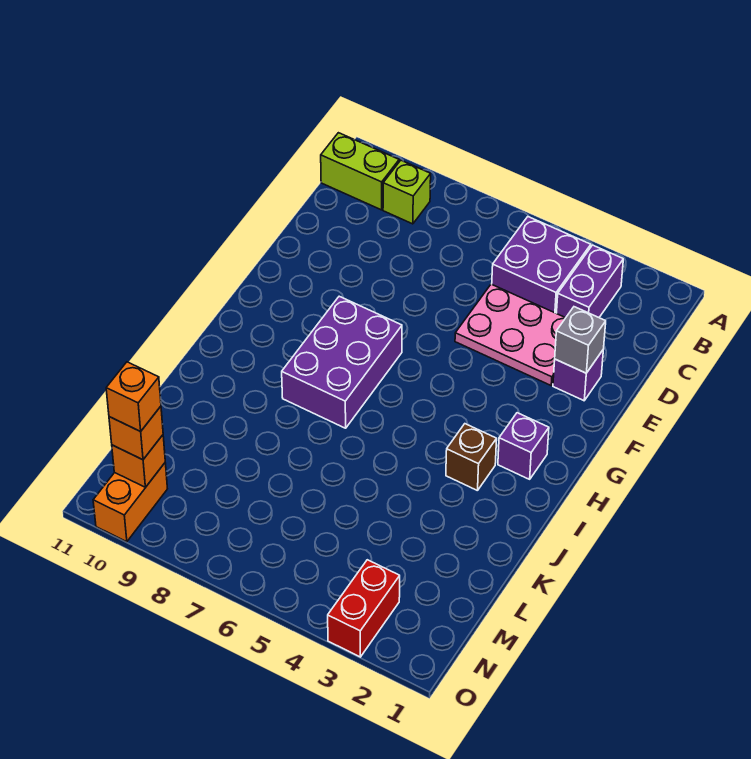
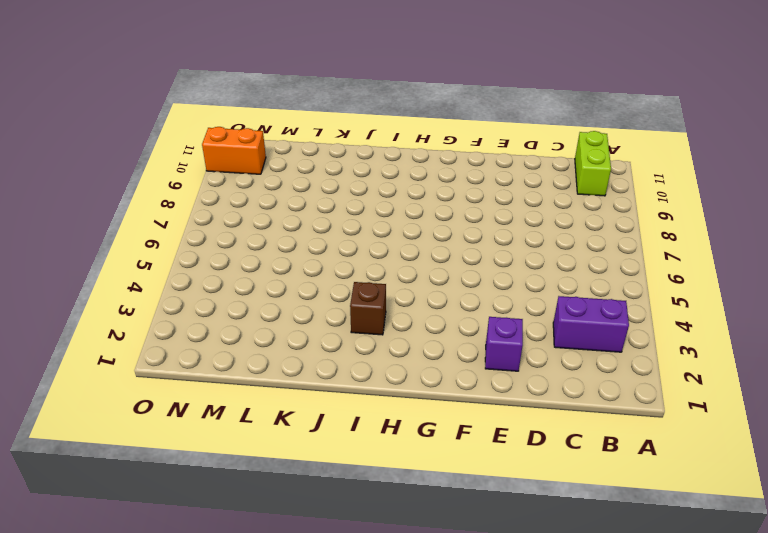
none -> purple brick B4:C5 level 1
none -> lime brick B9 level 1
none -> pink plate D3:E5 level 1

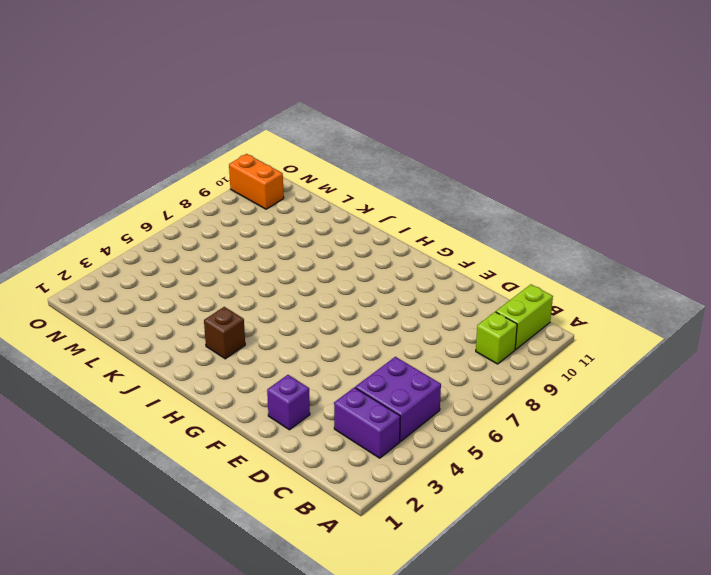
none -> pink plate D3:E5 level 1
none -> purple brick G7:I8 level 1
none -> purple brick H2 level 1

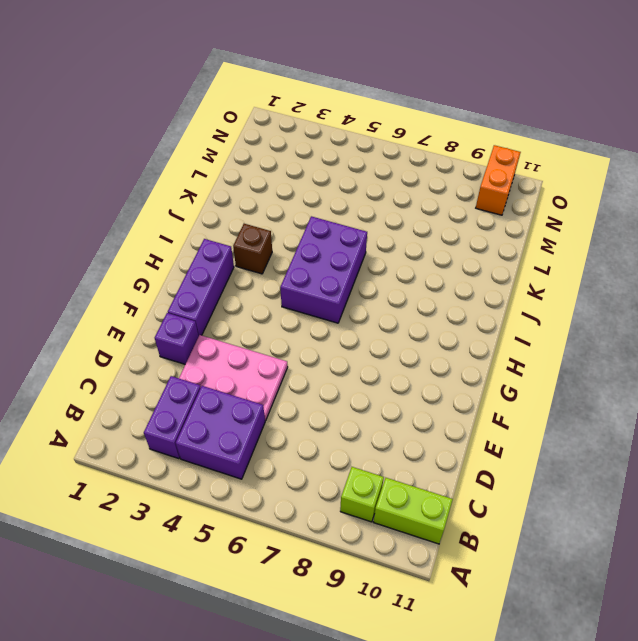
purple brick F2:H2 level 1 -> purple brick H2 level 1
purple brick H5:J6 level 1 -> purple brick G7:I8 level 1
none -> red brick N3:O3 level 1
none -> grey brick E2 level 2
none -> orange brick N10 level 2

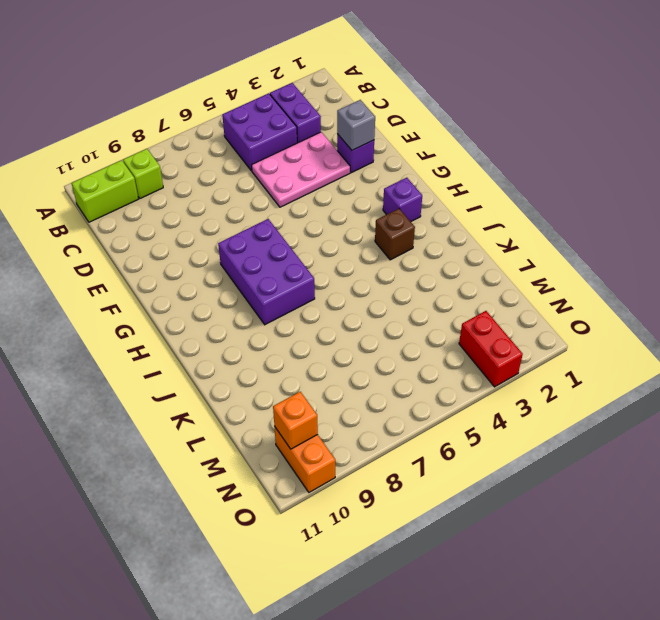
none -> orange brick N10 level 3
none -> orange brick N10 level 4

